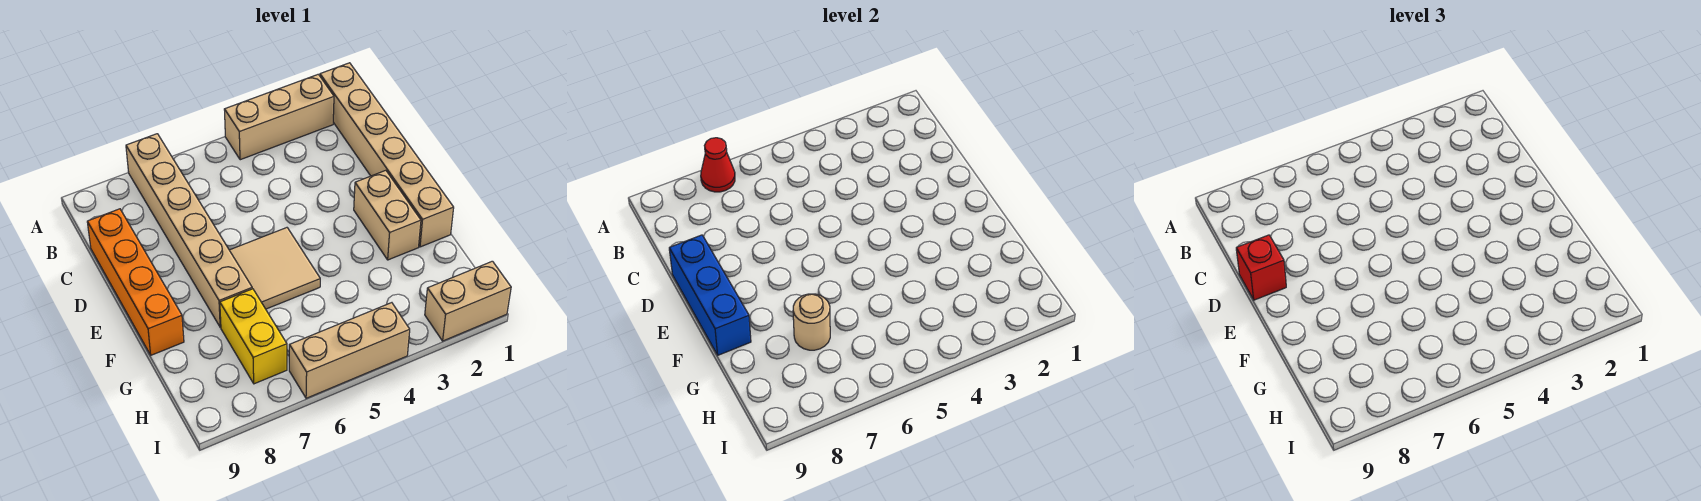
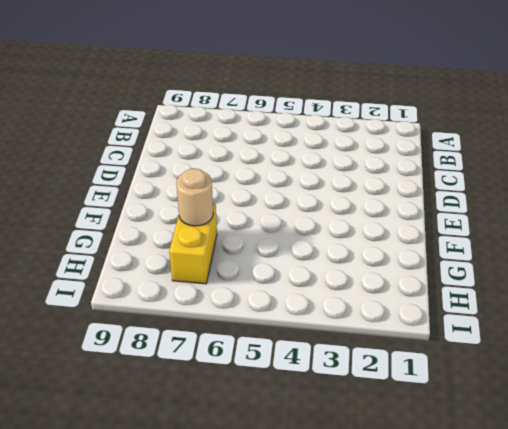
none -> tan brick A1:F1 level 1
none -> tan brick A2:A4 level 1
none -> tan brick A7:F7 level 1

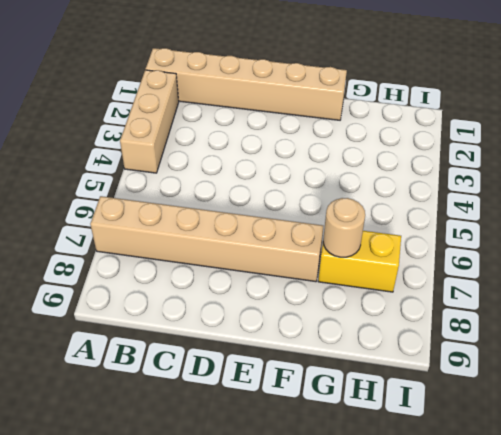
none -> orange brick C9:F9 level 1
none -> tan brick E2:F2 level 1
none -> tan tile E5:F6 level 1

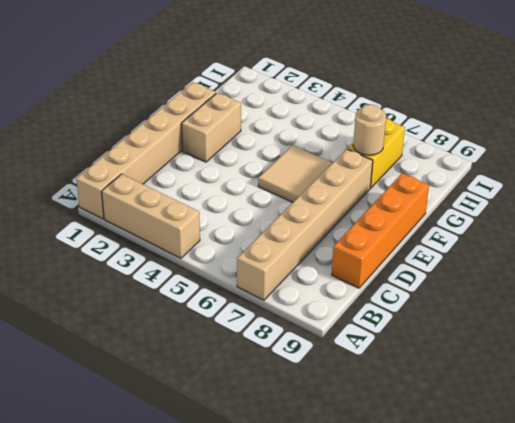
none -> tan brick I1:I2 level 1
none -> tan brick I4:I6 level 1
none -> red cone A7 level 2

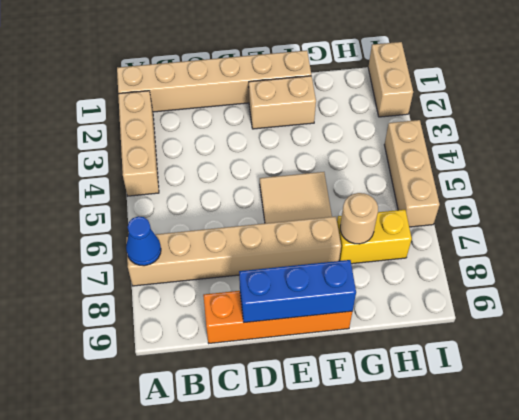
blue cone A7 level 2 -> red cone A7 level 2
none -> red brick D9 level 3

